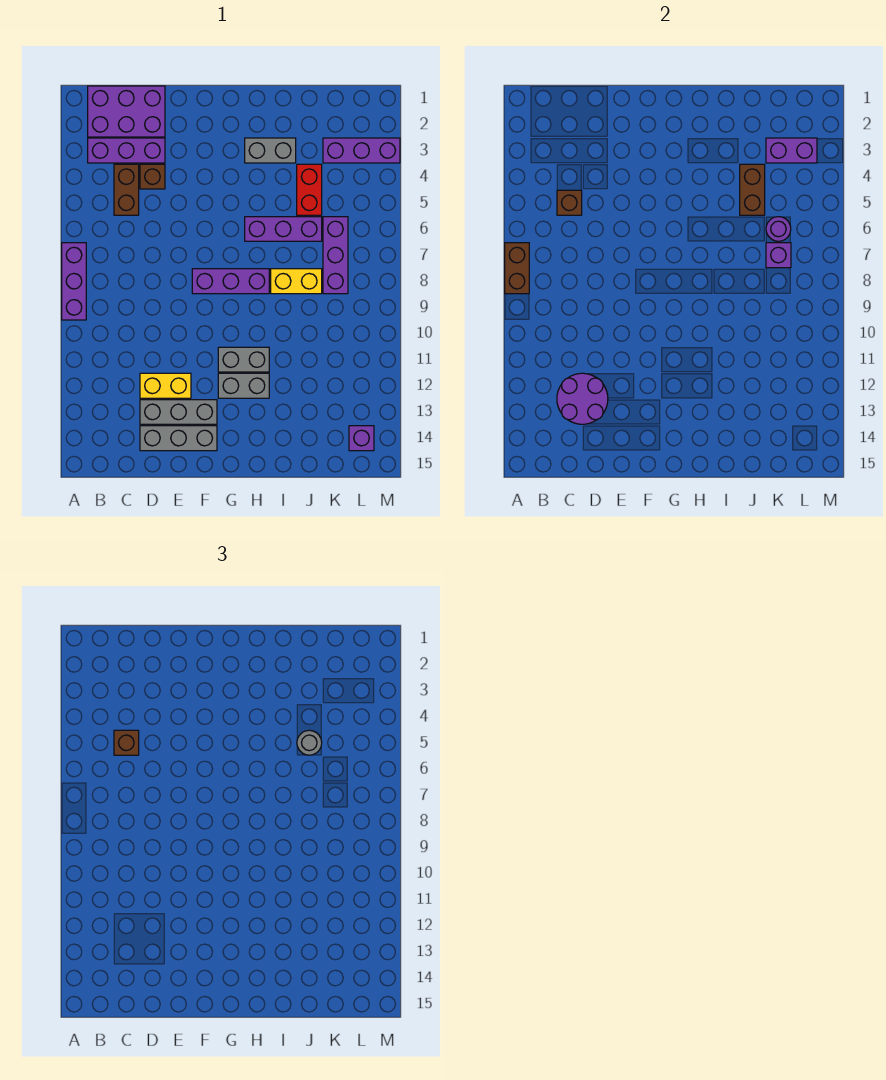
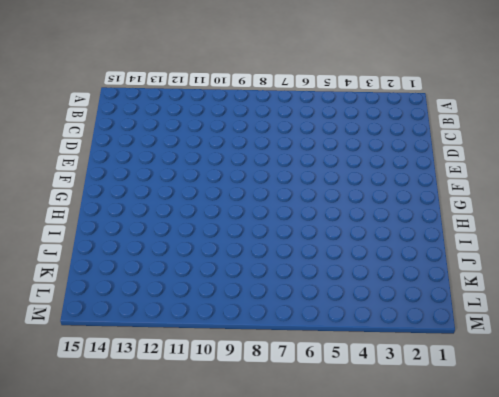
none -> purple brick A7:A9 level 1
none -> purple brick B1:D2 level 1
none -> purple brick B3:D3 level 1

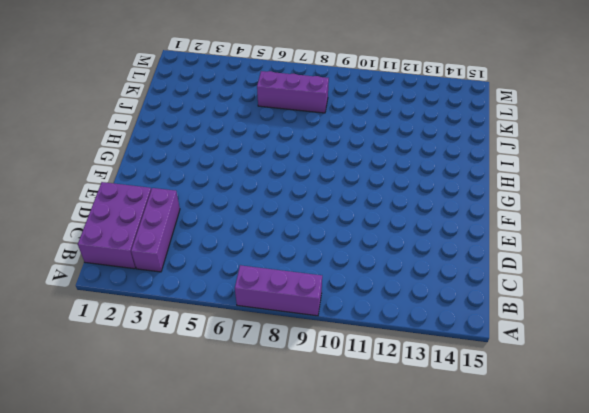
none -> brown brick C4:C5 level 1
none -> brown brick D4 level 1
none -> yellow brick D12:E12 level 1

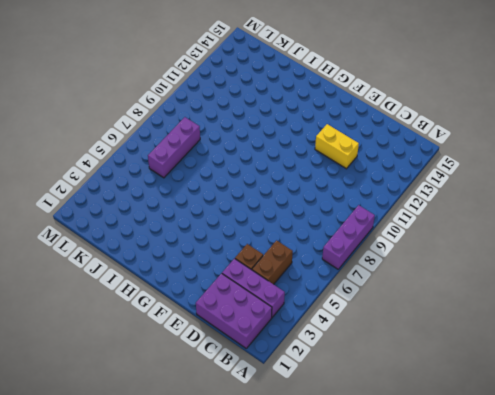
none -> grey brick D13:F13 level 1
none -> grey brick D14:F14 level 1
none -> purple brick F8:H8 level 1

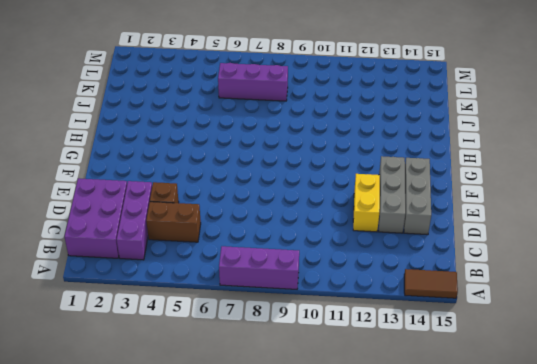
brown tile A14:A15 level 1 -> none
none -> purple brick F8:H8 level 1
none -> grey brick G11:H11 level 1
none -> grey brick G12:H12 level 1

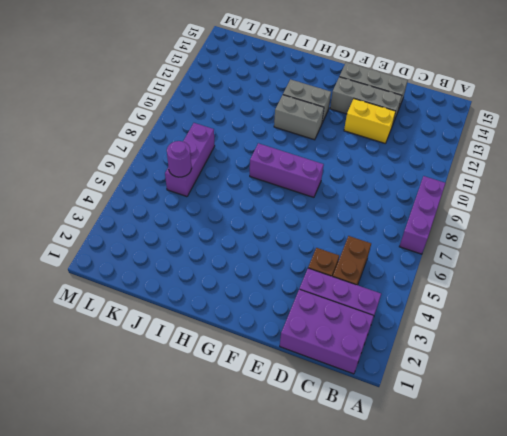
none -> grey brick H3:I3 level 1
none -> purple brick H6:J6 level 1
none -> yellow brick I8:J8 level 1

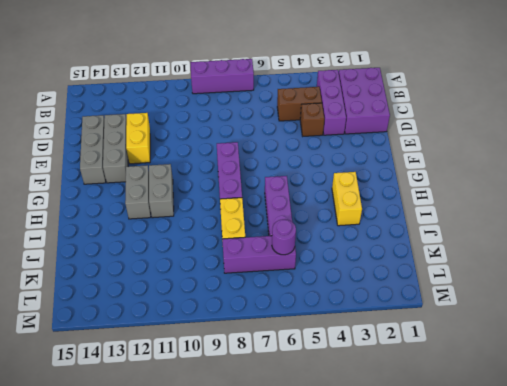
yellow brick H3:I3 level 1 -> grey brick H3:I3 level 1
none -> red brick J4:J5 level 1
none -> purple brick K3:M3 level 1
none -> purple brick L14 level 1

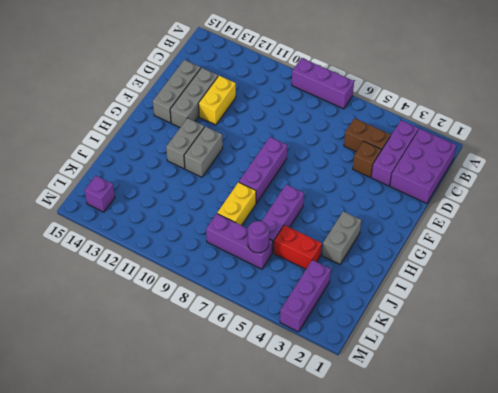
none -> brown brick A7:A8 level 2
none -> brown brick C5 level 2
none -> purple round brick C12:D13 level 2

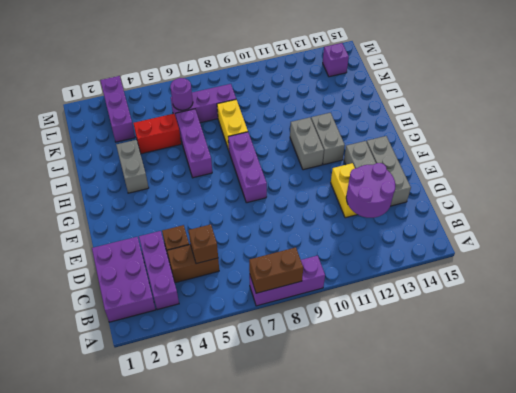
none -> brown brick J4:J5 level 2
none -> purple brick K3:L3 level 2
none -> purple brick K7 level 2

